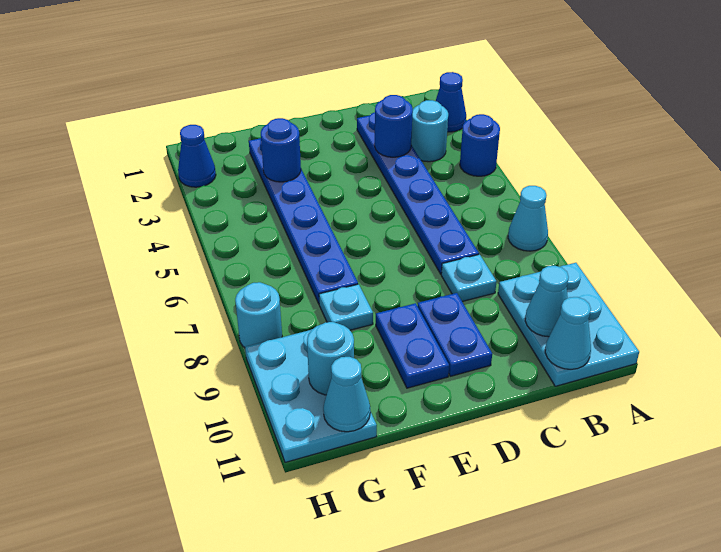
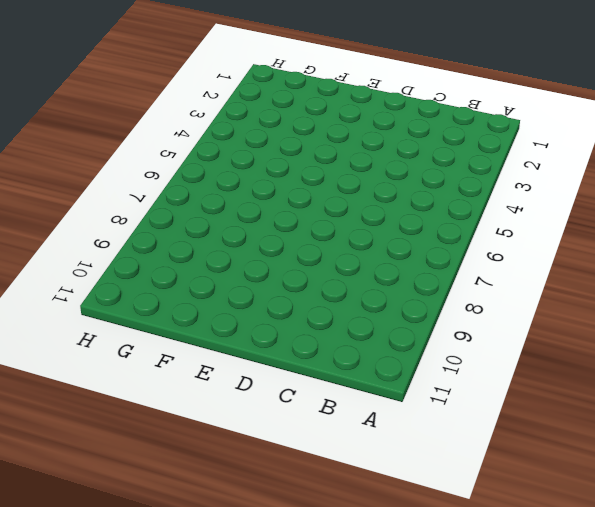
none -> blue cone A2 level 1
none -> blue round brick A4 level 1
none -> cyan cone A7 level 1

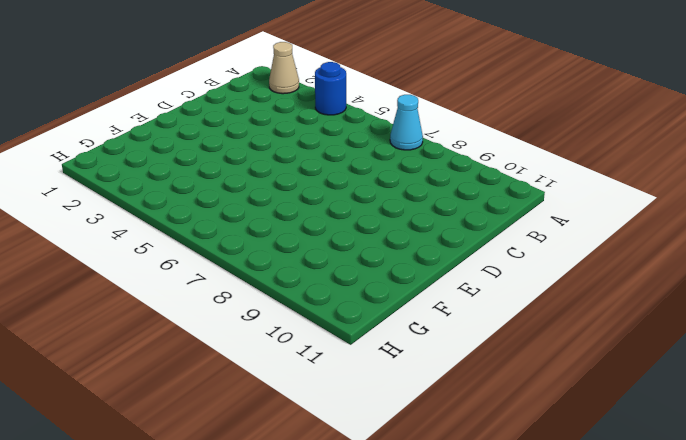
tan cone A2 level 1 -> blue cone A2 level 1
none -> cyan plate A9:B11 level 1
none -> cyan round brick B3 level 1
none -> blue plate C2:C7 level 1

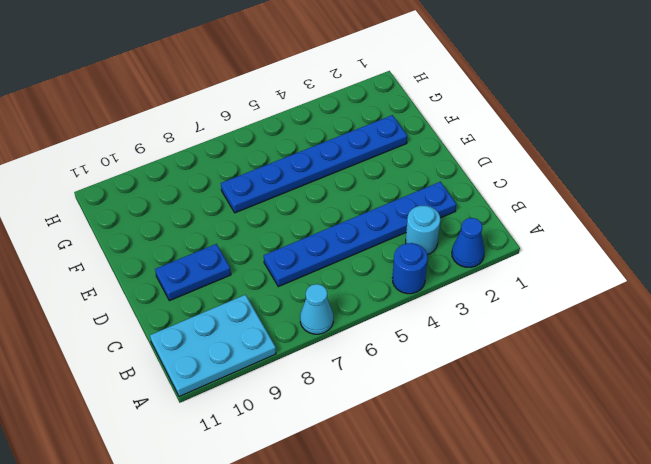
none -> cyan plate C8 level 1
none -> blue plate E9:E10 level 1
none -> cyan plate F8 level 1

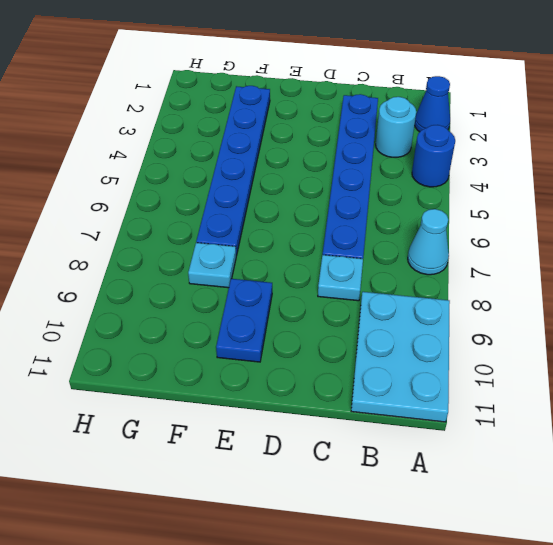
none -> blue plate D9:D10 level 1
none -> cyan plate G9:H11 level 1
none -> blue cone H2 level 1

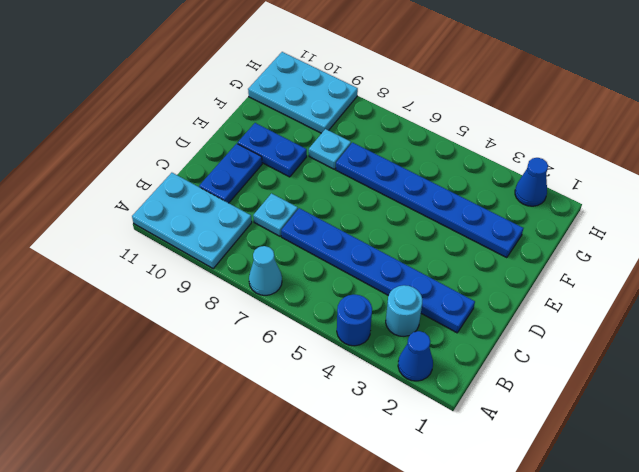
blue plate C10:D10 level 1 -> blue plate D9:D10 level 1
none -> cyan round brick H8 level 1
none -> cyan cone B10 level 2
none -> cyan cone B11 level 2

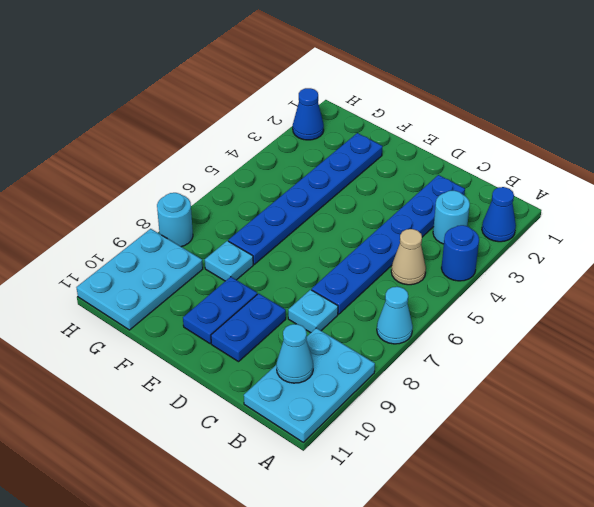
tan cone B5 level 1 -> none
none -> cyan cone B11 level 2
none -> blue round brick C3 level 2
none -> blue round brick F3 level 2

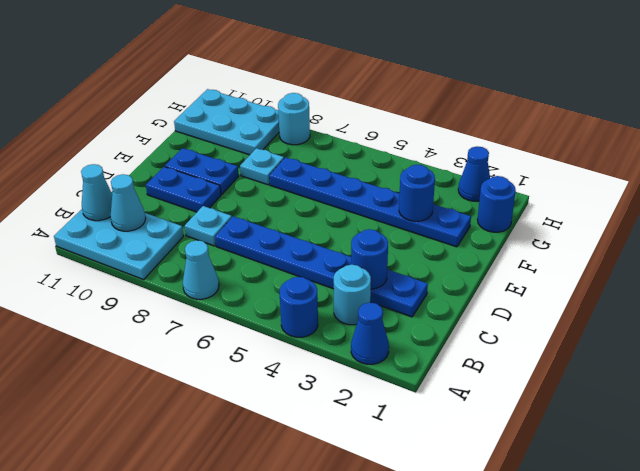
blue round brick G1 level 1 -> none
none -> cyan round brick G10 level 2
none -> cyan cone G11 level 2

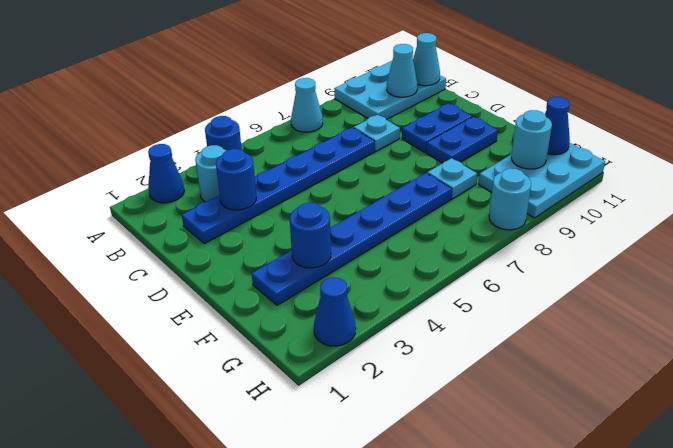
blue cone G11 level 2 -> cyan cone G11 level 2

